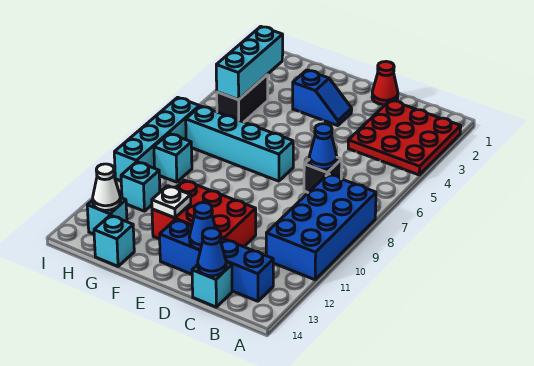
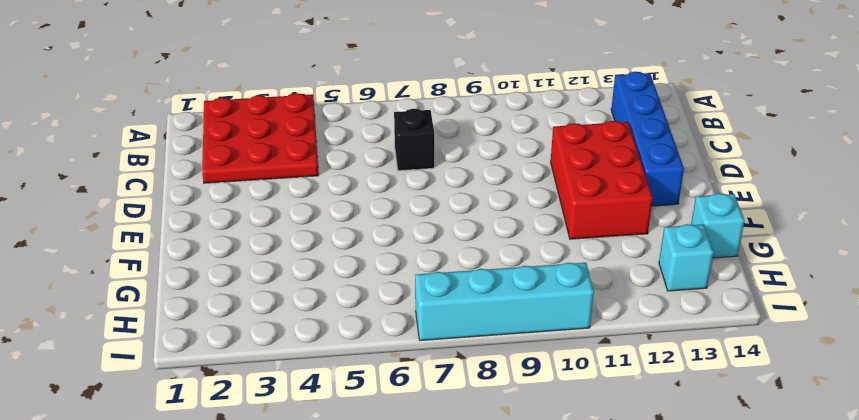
none -> blue brick A8:B11 level 1
none -> cyan brick C14 level 1
none -> red cone D1 level 1

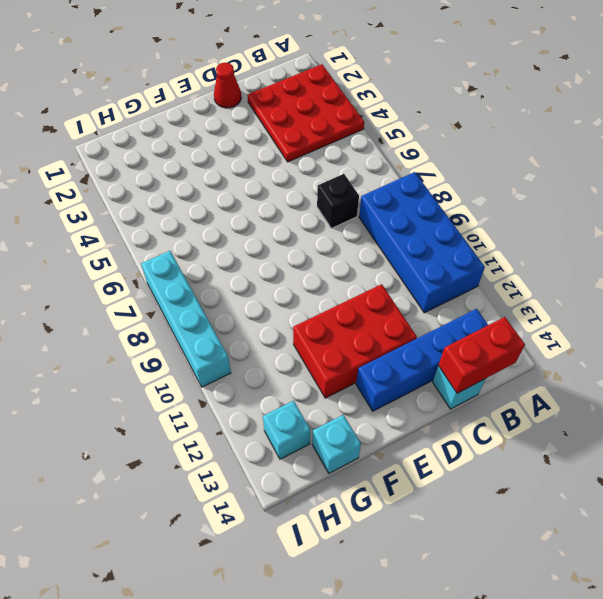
red brick B14:C14 level 2 -> blue cone C14 level 2
none -> blue slope E3:F3 level 1 top F
none -> cyan brick E7:H7 level 1
none -> black brick H4:H5 level 1

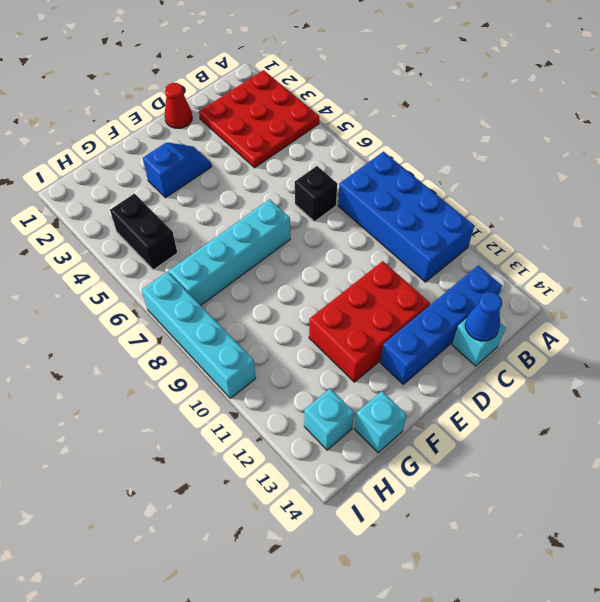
none -> cyan brick H9 level 1
none -> cyan brick H11 level 1
none -> blue cone C7 level 2

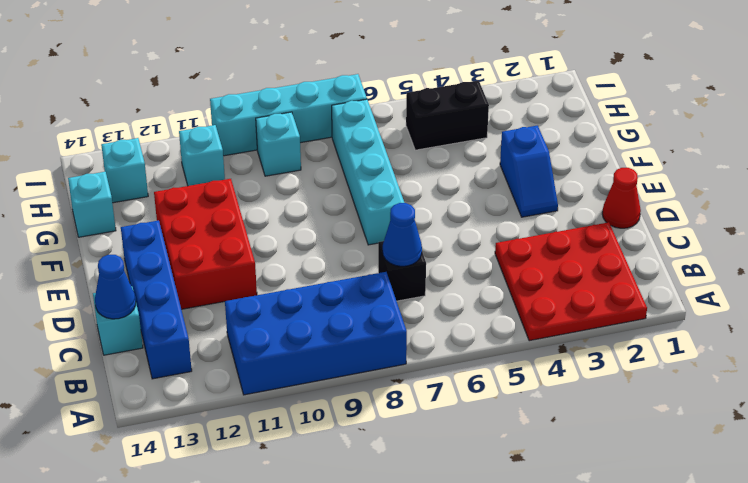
none -> blue cone D13 level 2
none -> white plate F12 level 2
none -> cyan brick H3:H5 level 2

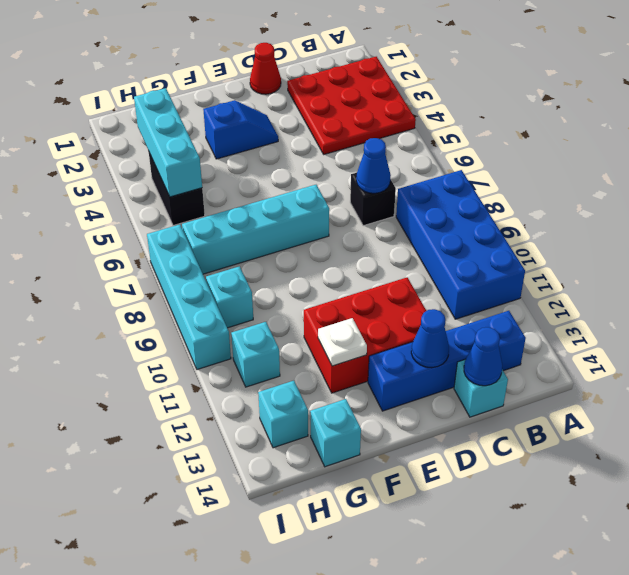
none -> white cone H13 level 2

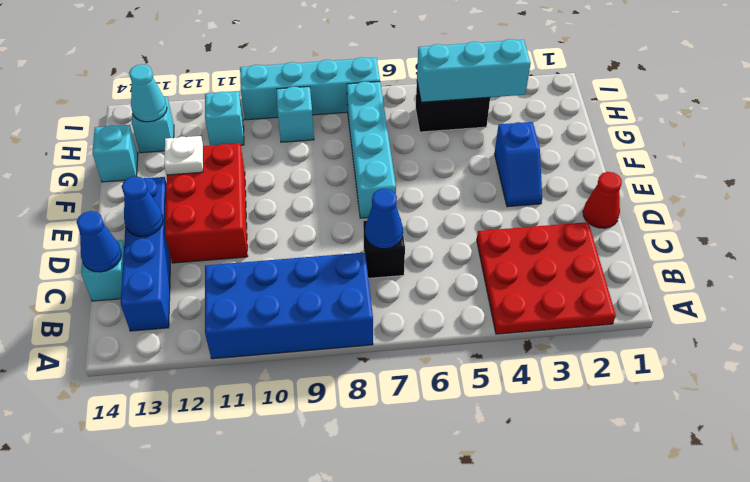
cyan cone H13 level 2 -> white cone H13 level 2

